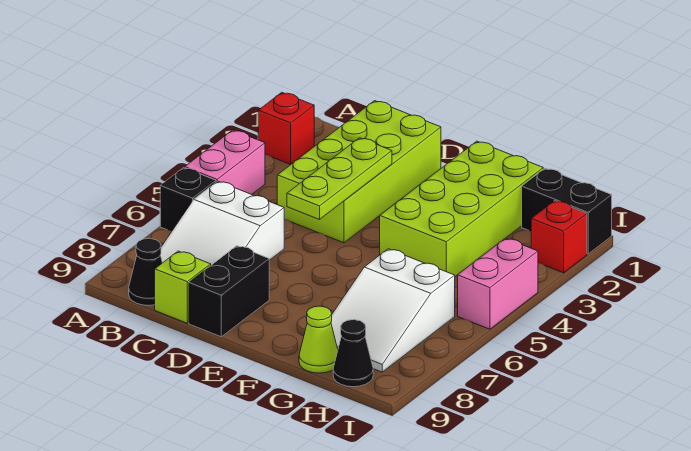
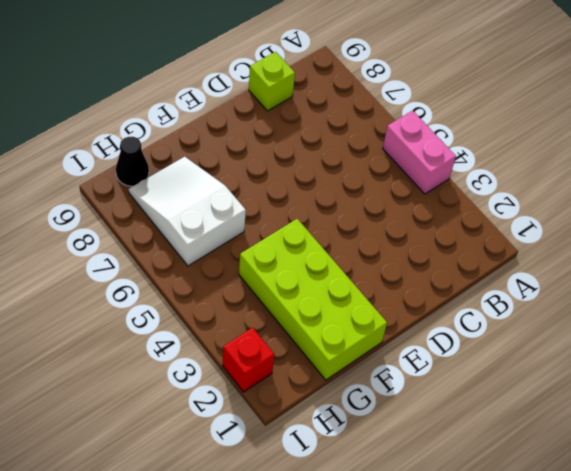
none -> red brick A2 level 1
none -> black brick A6 level 1
none -> white slope B6:C8 level 1 top 6

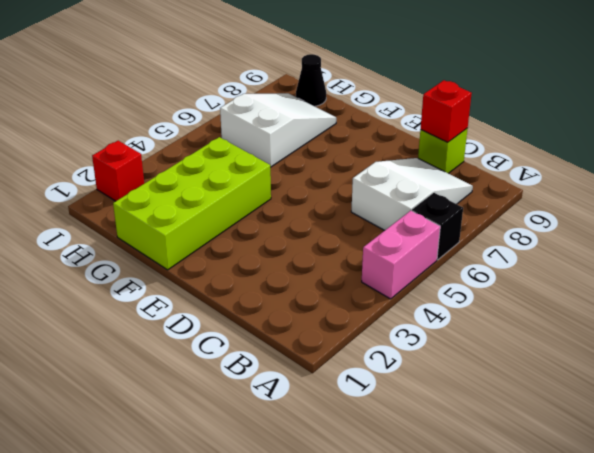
red brick C9 level 2 -> red brick A2 level 1
none -> black cone B9 level 1
none -> lime brick C1:D4 level 1
none -> black brick D8:D9 level 1

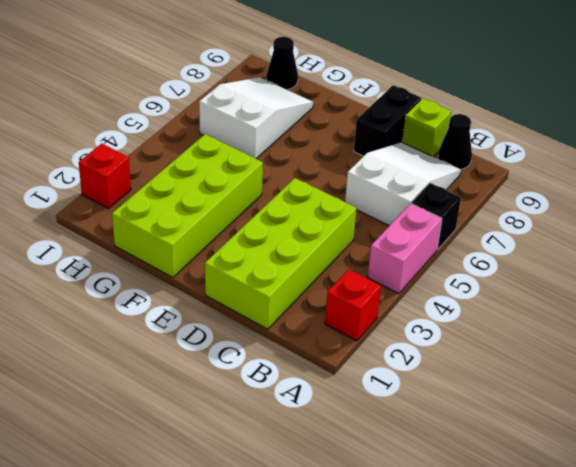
none -> lime cone G9 level 1
none -> black brick H1:I1 level 1
none -> pink brick I4:I5 level 1

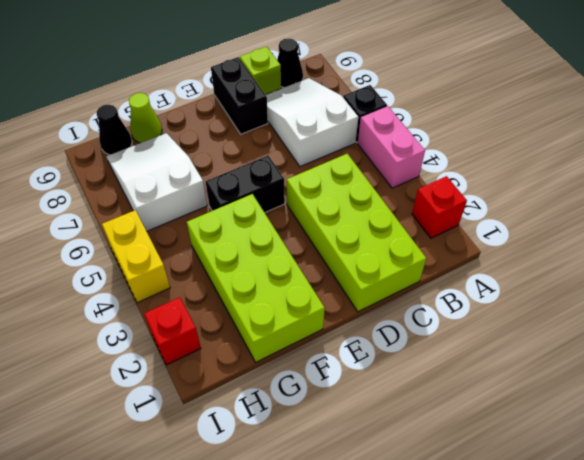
black brick E5:F5 level 1 -> black brick H1:I1 level 1
yellow brick I4:I5 level 1 -> pink brick I4:I5 level 1
none -> lime plate D3:D5 level 2

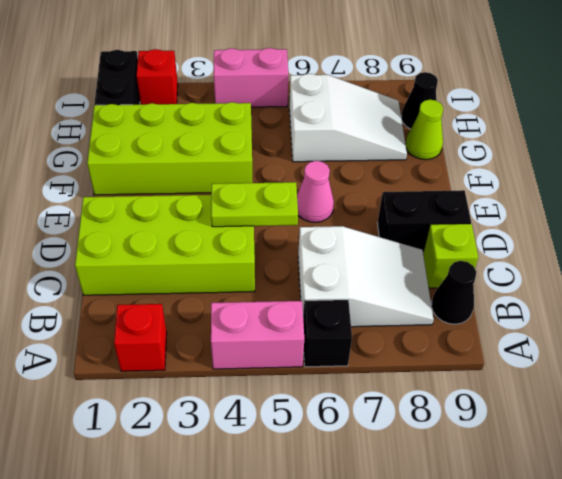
lime plate D4:D5 level 2 -> lime plate D3:D5 level 2
pink cone E6 level 1 -> none

